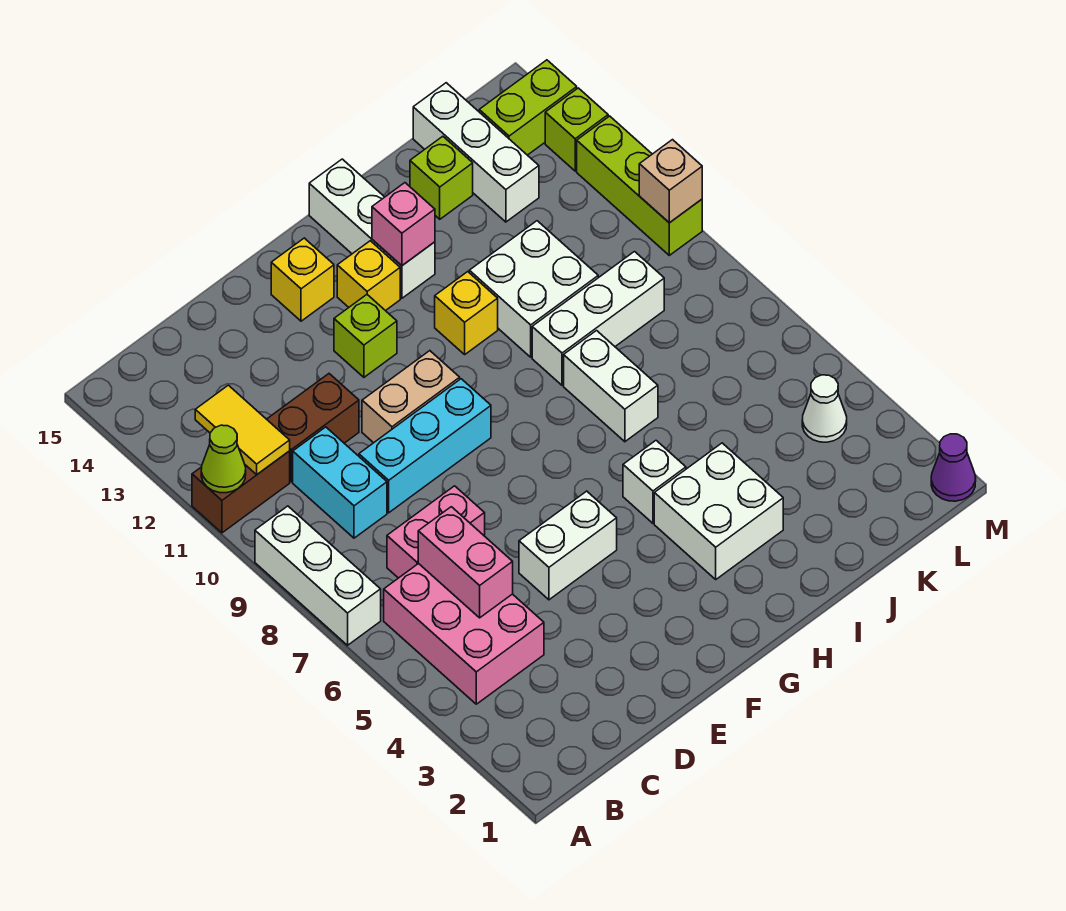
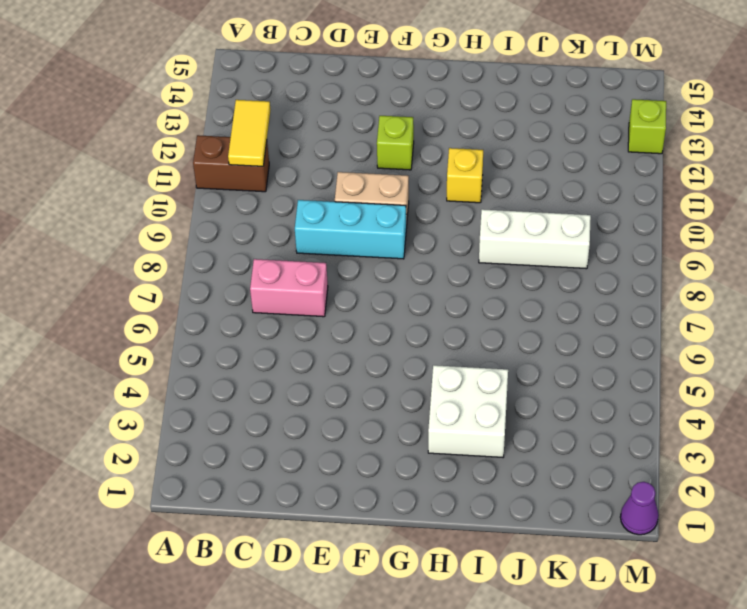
none -> white brick A7:A9 level 1
none -> pink brick B4:C6 level 1
none -> cyan brick C9:C10 level 1
none -> brown brick C11:D11 level 1

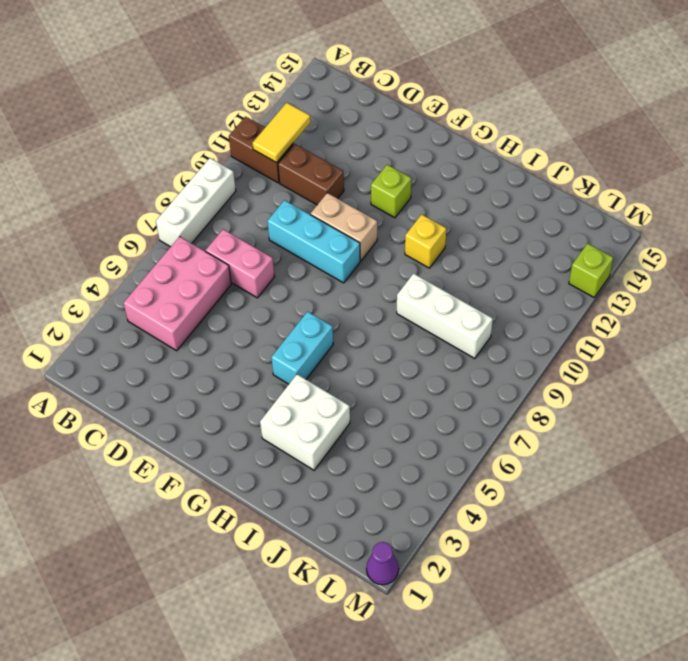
cyan brick G5:G6 level 1 -> cyan brick C9:C10 level 1
none -> white brick E5:F5 level 1
none -> yellow brick F14 level 1
none -> yellow brick G13 level 1
none -> white brick H5 level 1

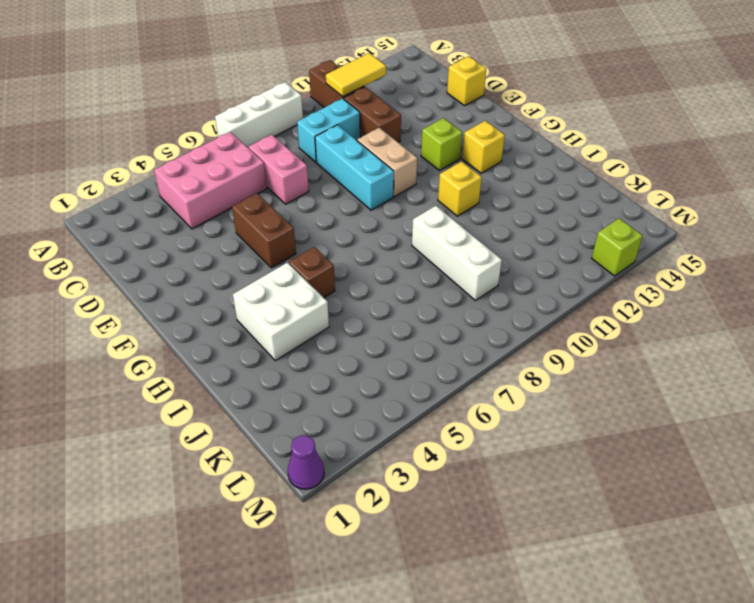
yellow brick D15 level 1 -> yellow brick F14 level 1
brown brick E5:F5 level 1 -> white brick E5:F5 level 1
brown brick H5 level 1 -> white brick H5 level 1
none -> white brick H13:H15 level 1
none -> white brick I7:I8 level 1
none -> white brick I10:J11 level 1
none -> lime brick J14 level 1

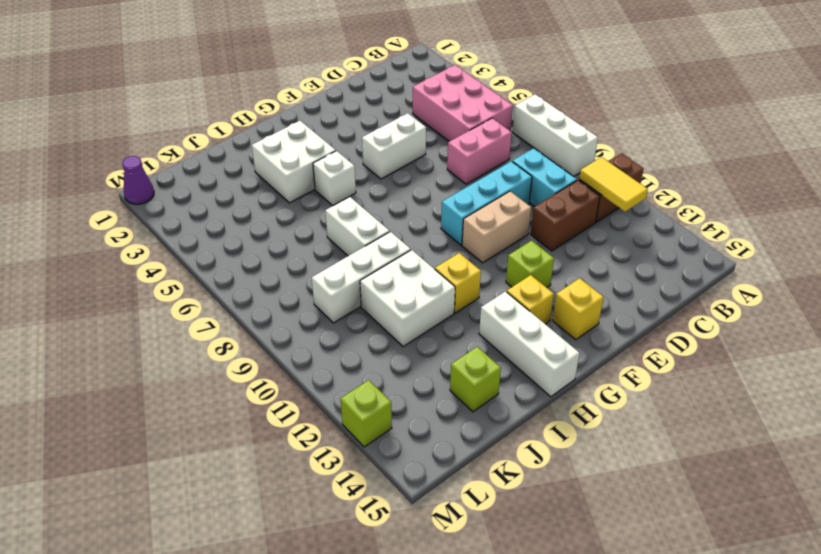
none -> white brick K13:K15 level 1
none -> white cone L4 level 1
none -> lime brick L14:M14 level 1
none -> lime brick M10:M12 level 1

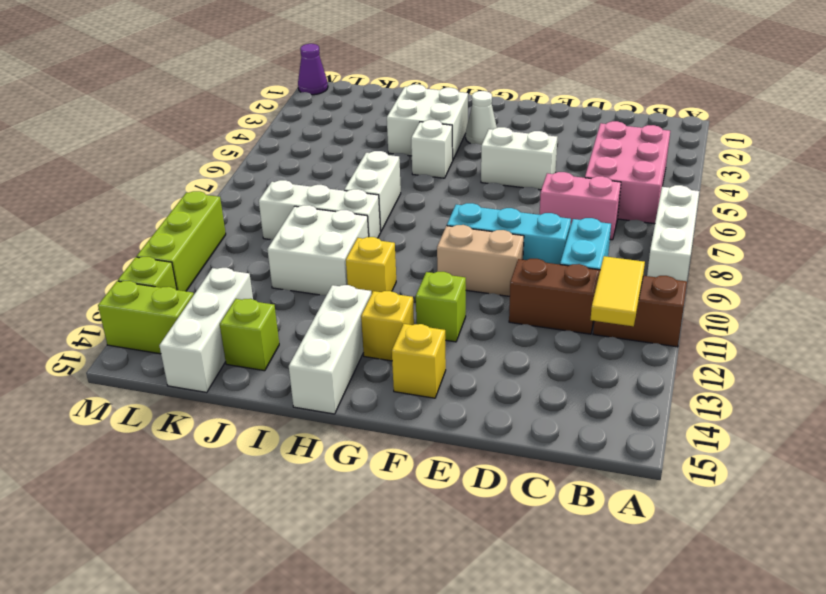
white cone G3 level 1 -> white cone L4 level 1
none -> lime cone A11 level 2
none -> pink brick C5:C6 level 2
none -> pink brick H13 level 2
none -> tan brick M10 level 2

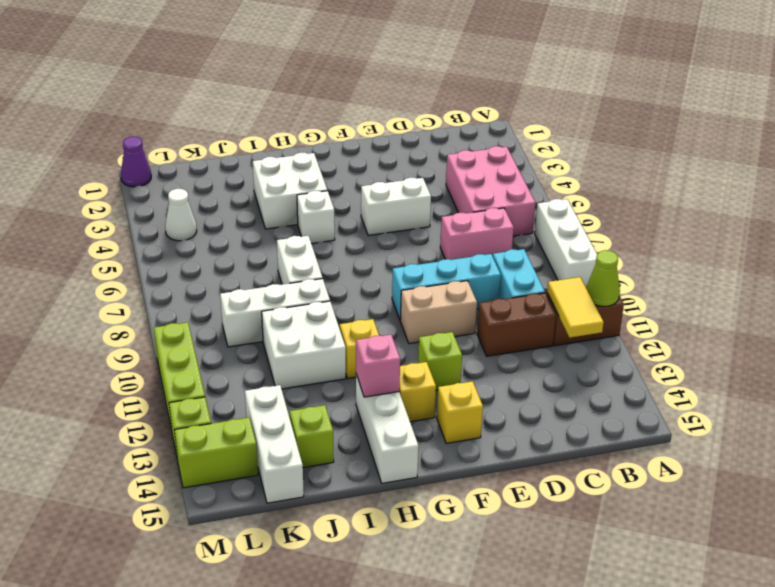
none -> pink brick C5:C6 level 2
none -> tan brick M10 level 2

